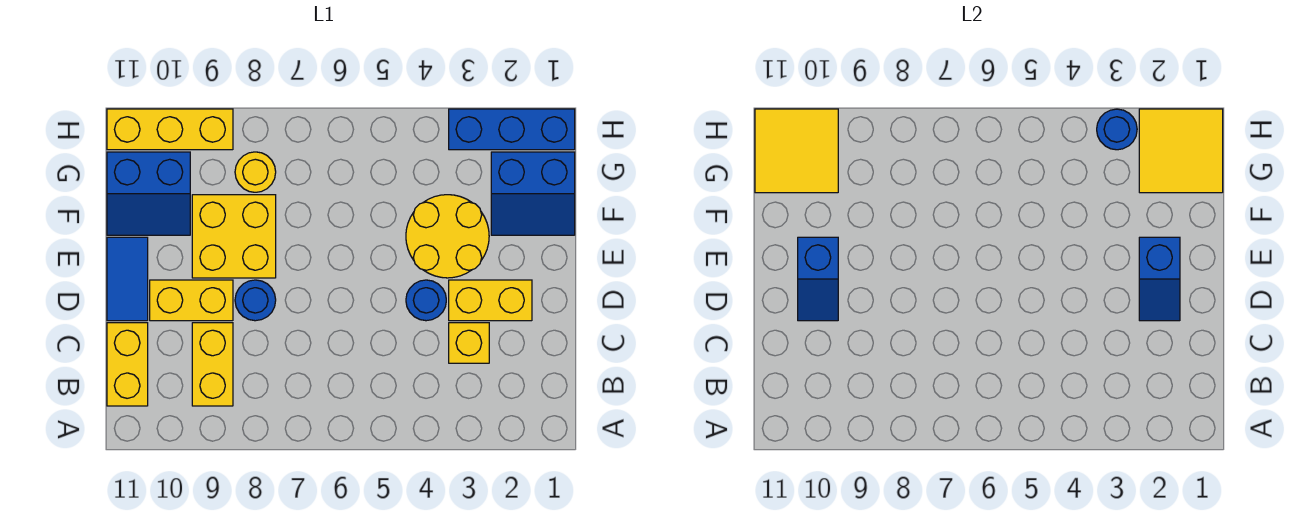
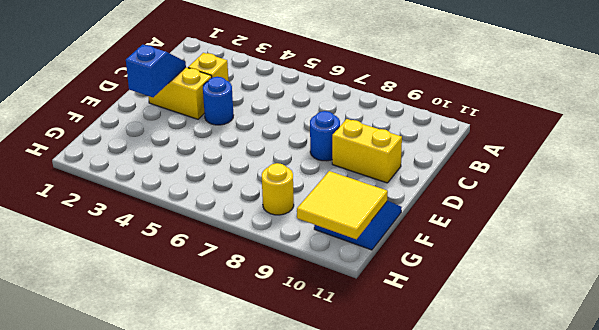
none -> yellow brick B9:C9 level 1
none -> yellow brick B11:C11 level 1
none -> blue tile D11:E11 level 1

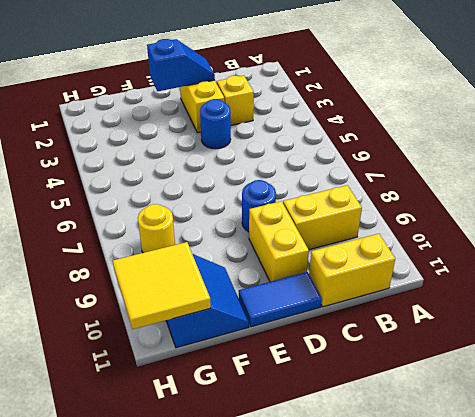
none -> yellow round brick E3:F4 level 1
none -> yellow brick E8:F9 level 1
none -> blue slope F1:G2 level 1 top G

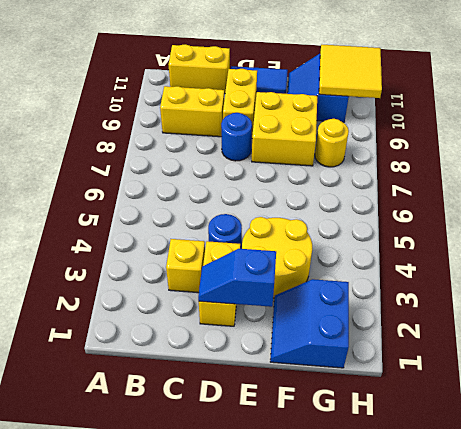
none -> blue brick H1:H3 level 1
none -> yellow brick H9:H11 level 1
none -> blue slope D10:E10 level 2 top E

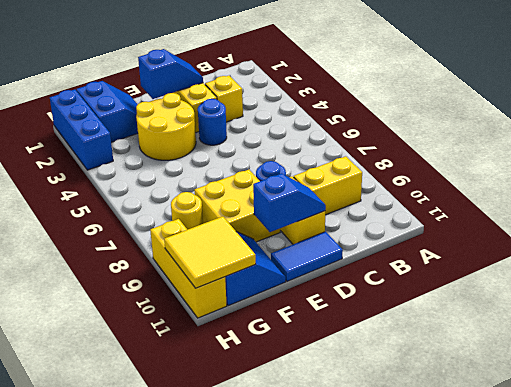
none -> yellow brick B11:C11 level 1
none -> yellow tile G1:H2 level 2
none -> blue round brick H3 level 2

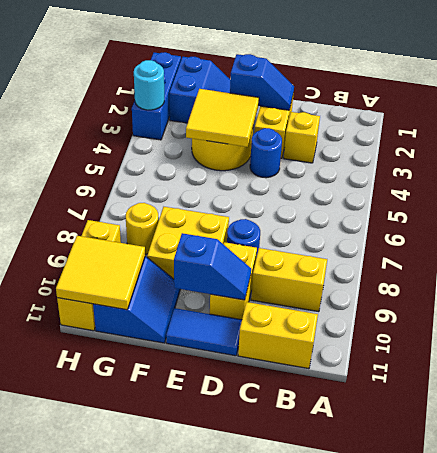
yellow tile E3:F4 level 2 -> yellow tile G1:H2 level 2
cyan round brick H3 level 2 -> blue round brick H3 level 2

